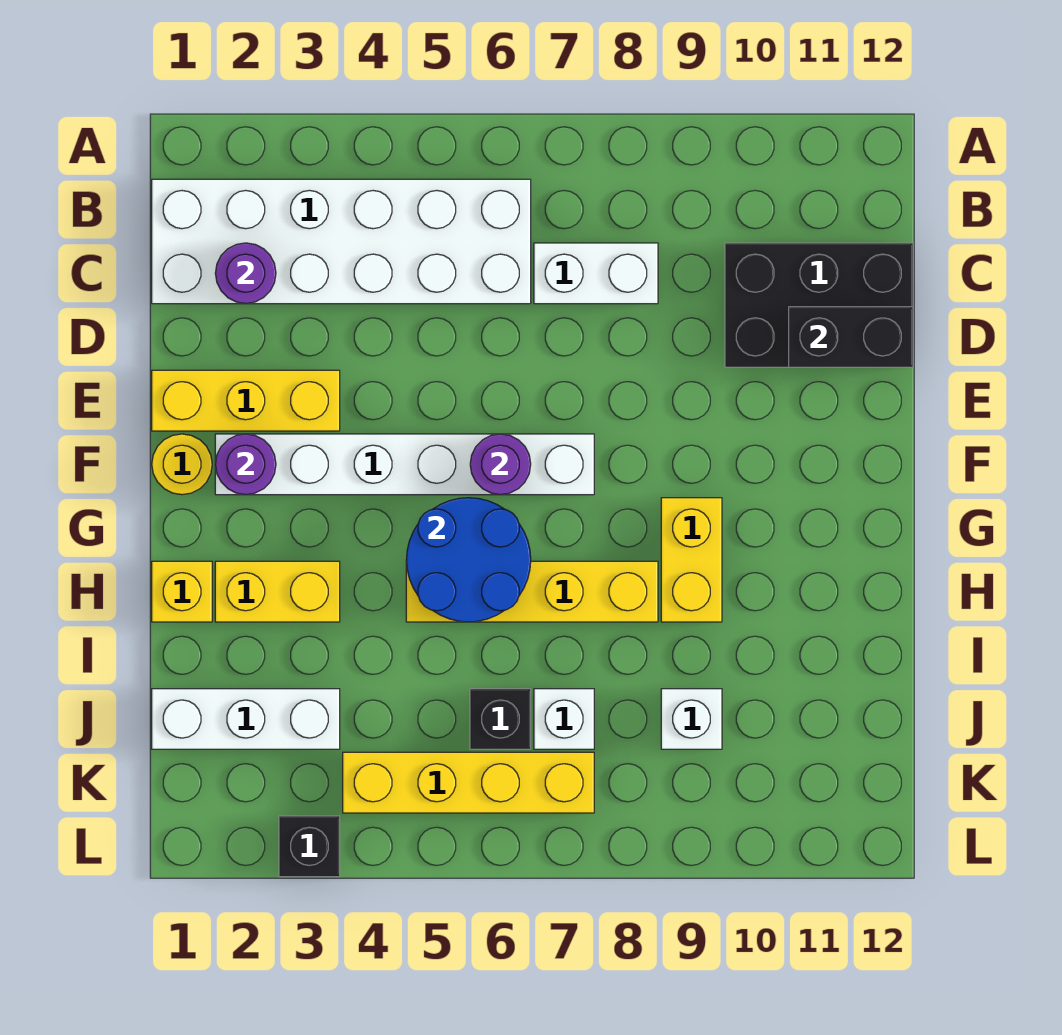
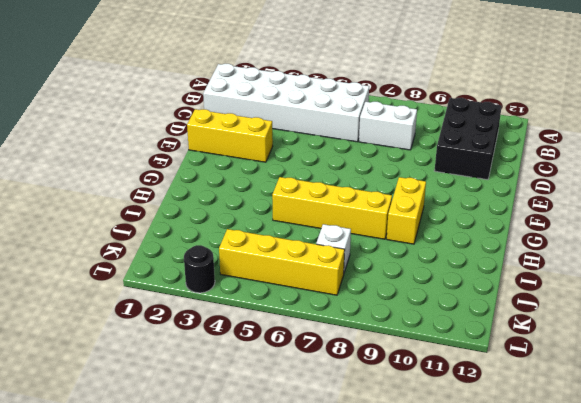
black brick B10:D11 level 1 -> black brick C10:D12 level 1
black round brick L3 level 1 -> black brick L3 level 1
none -> yellow round brick F1 level 1
none -> white brick F2:F7 level 1
none -> yellow brick H1 level 1

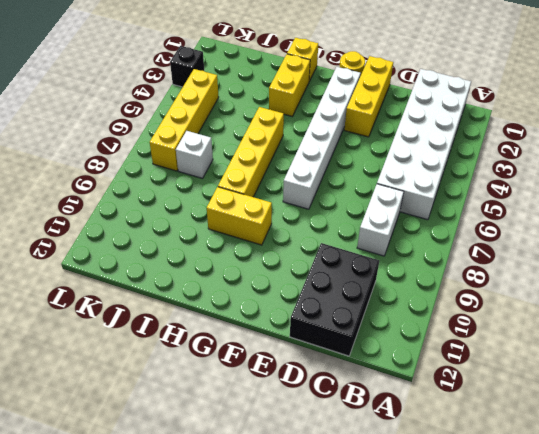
none -> white brick J1:J3 level 1
none -> black brick J6 level 1
none -> white brick J9 level 1

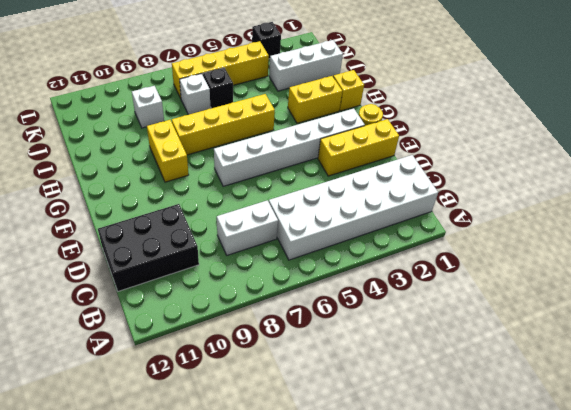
none -> purple round brick C2 level 2
none -> black brick D11:D12 level 2
none -> purple round brick F2 level 2

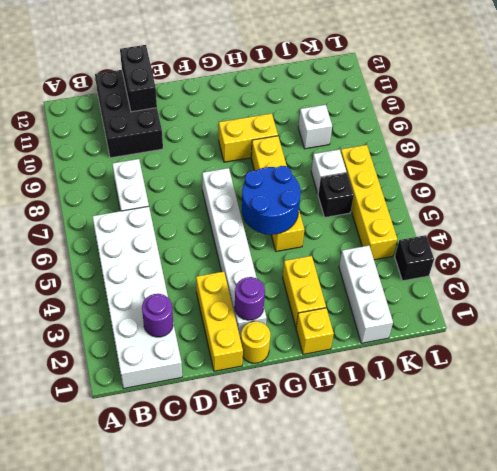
none -> purple round brick F6 level 2

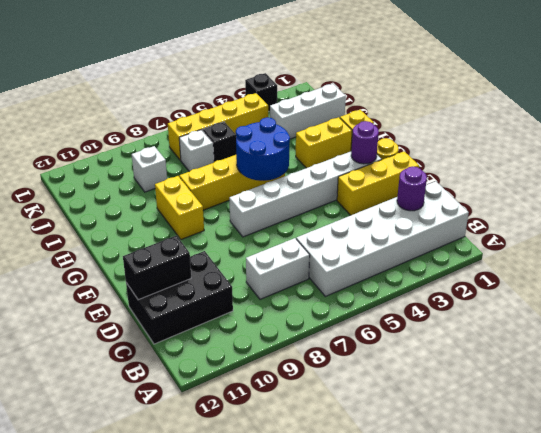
none -> purple round brick F6 level 2

